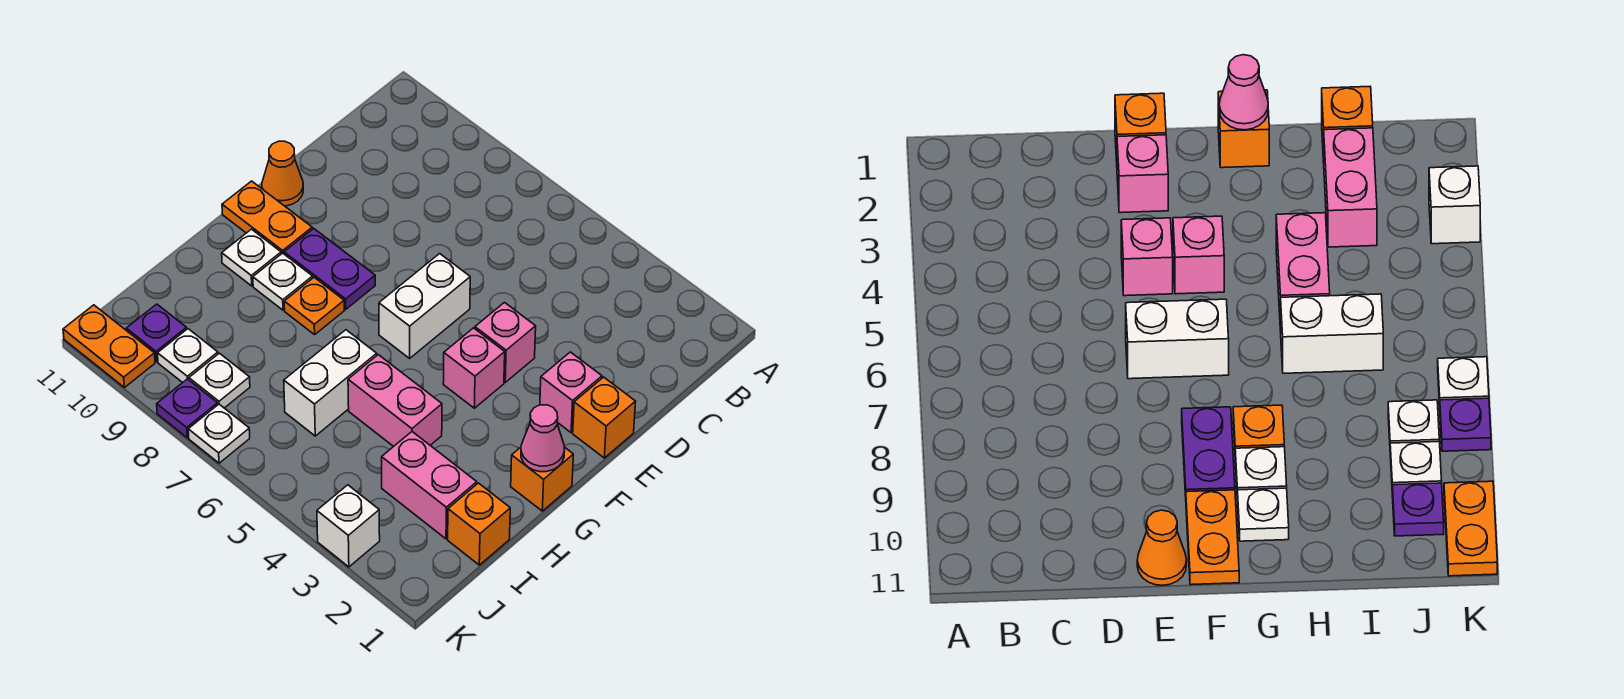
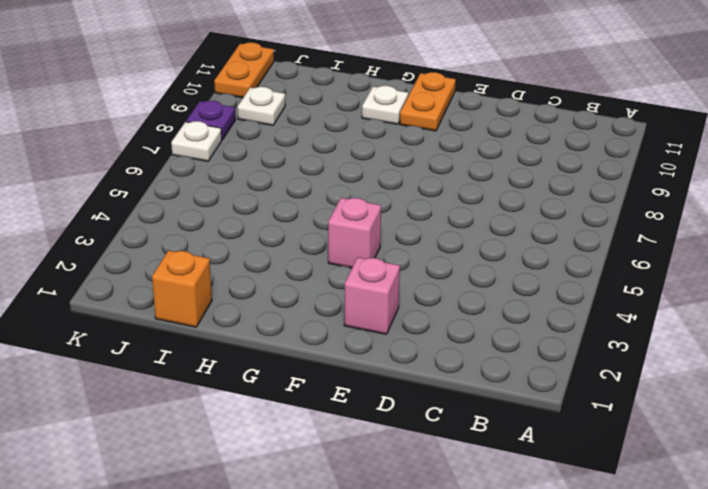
none -> orange brick E1 level 1
none -> pink brick E4 level 1
none -> white brick E6:F6 level 1

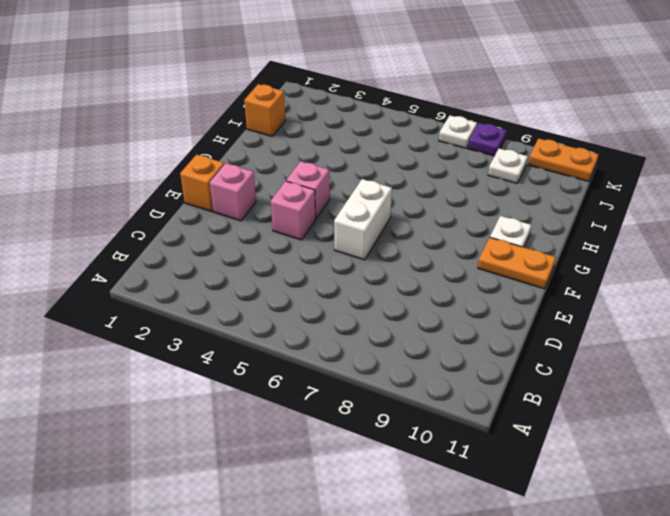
none -> orange cone E11 level 1
none -> purple plate F8:F9 level 1
none -> orange brick G1 level 1

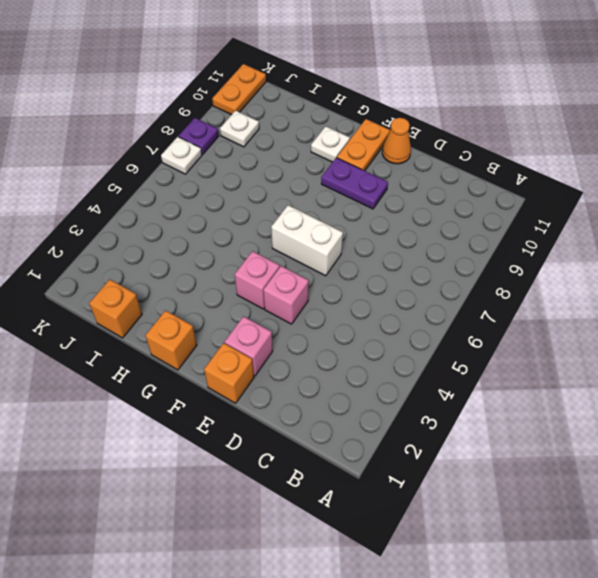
purple plate E9:F9 level 1 -> purple plate F8:F9 level 1
none -> orange plate G8 level 1
none -> white plate G9 level 1
none -> pink brick H4:H5 level 1

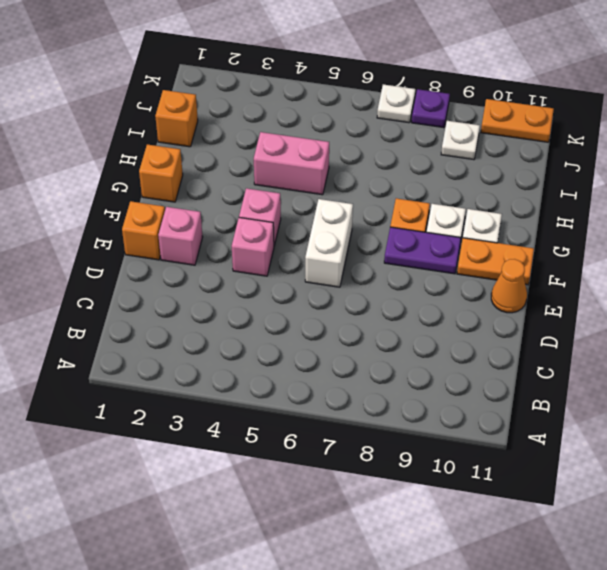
none -> white brick H6:I6 level 1
none -> pink brick I2:I3 level 1
none -> white plate J8 level 1

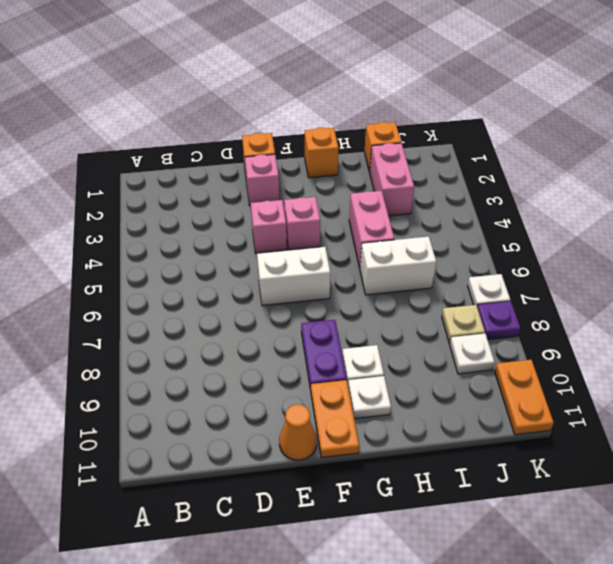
tan plate J8 level 1 -> white plate J8 level 1
none -> orange plate G8 level 1
none -> purple plate J10 level 1
none -> white brick K3 level 1

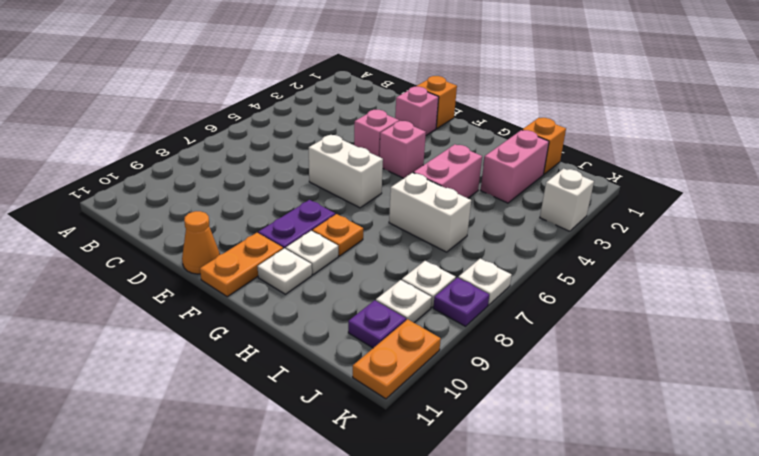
none -> orange brick G1 level 1
none -> pink cone G1 level 2

